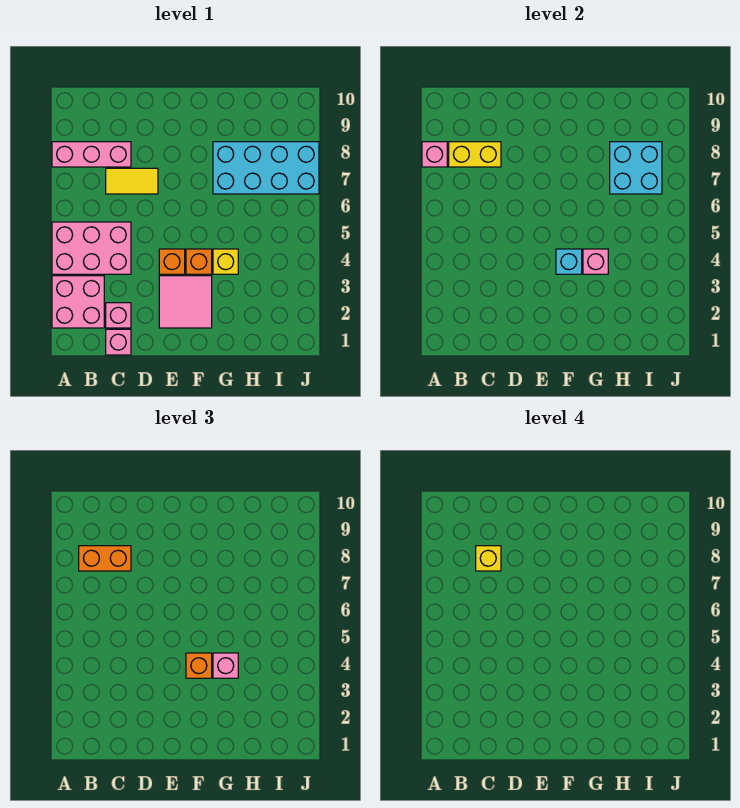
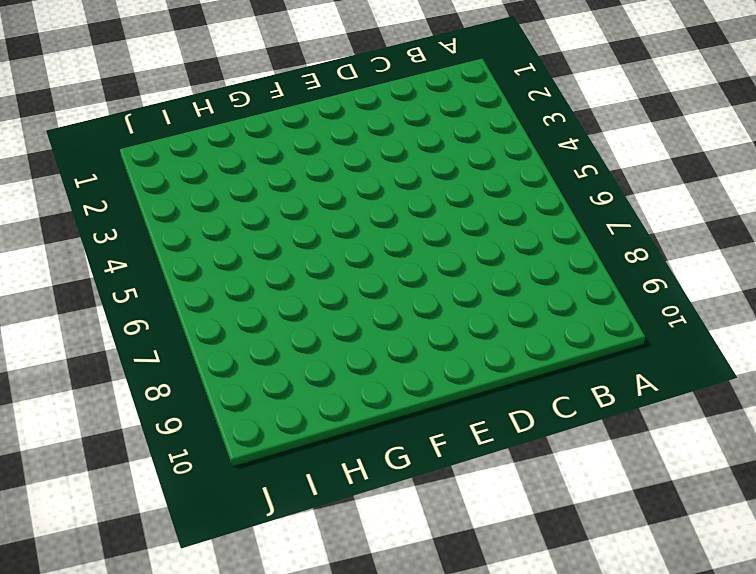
none -> pink brick A2:B3 level 1
none -> pink brick A4:C5 level 1
none -> pink brick A8:C8 level 1

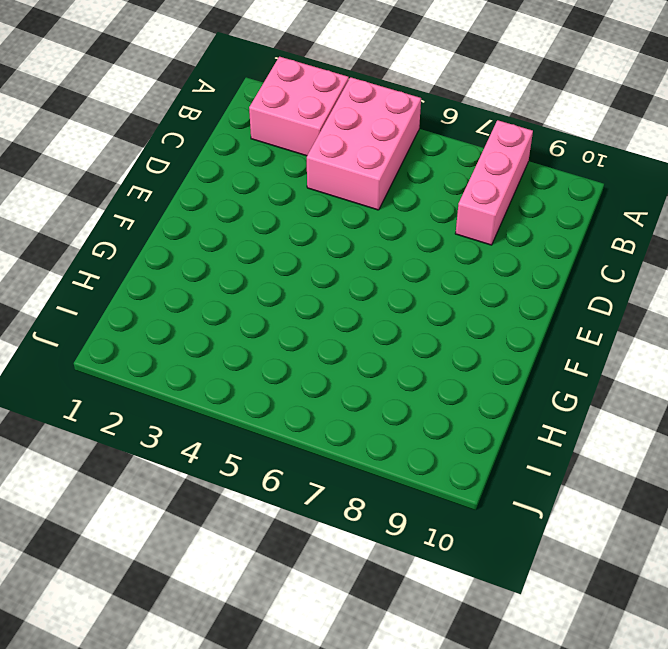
none -> pink brick C1 level 1
none -> pink brick C2 level 1
none -> yellow tile C7:D7 level 1

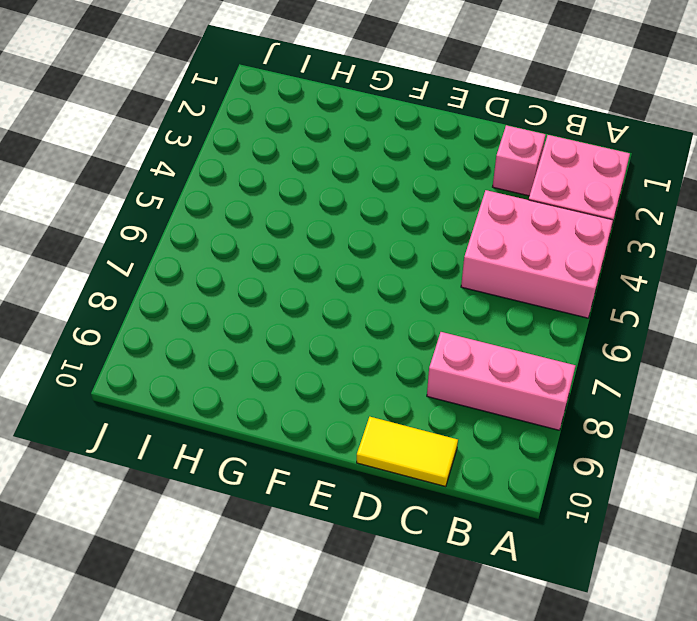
yellow tile C10:D10 level 1 -> yellow tile C7:D7 level 1
none -> pink brick C1 level 1
none -> pink tile E2:F3 level 1
none -> orange brick E4 level 1

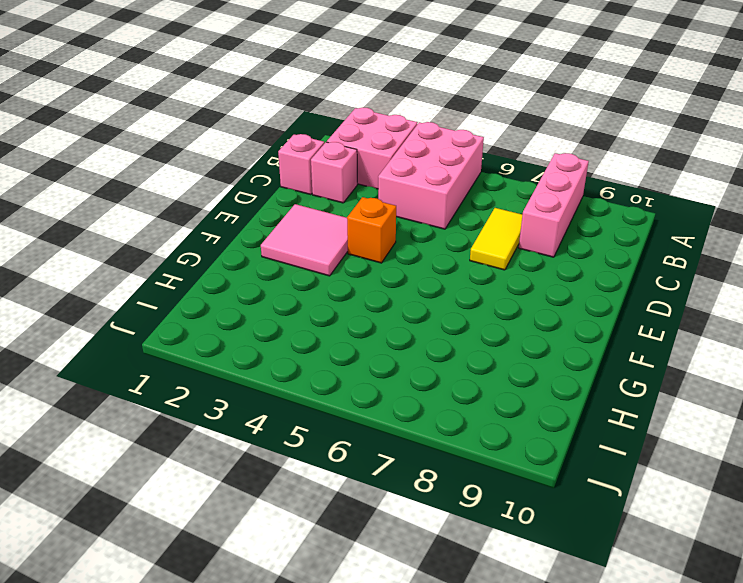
none -> orange brick F4 level 1
none -> yellow brick G4 level 1
none -> cyan brick G7:J8 level 1

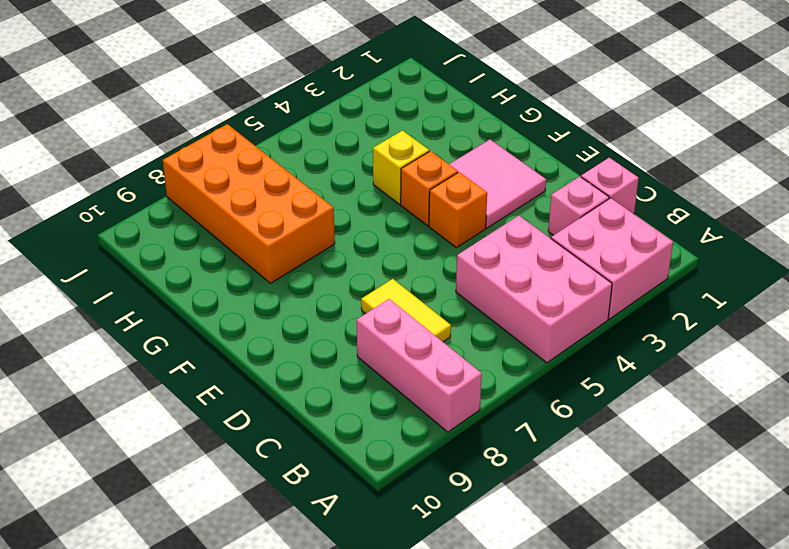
orange brick G7:J8 level 1 -> cyan brick G7:J8 level 1
none -> pink brick A8 level 2
none -> yellow brick B8:C8 level 2
none -> cyan brick F4 level 2

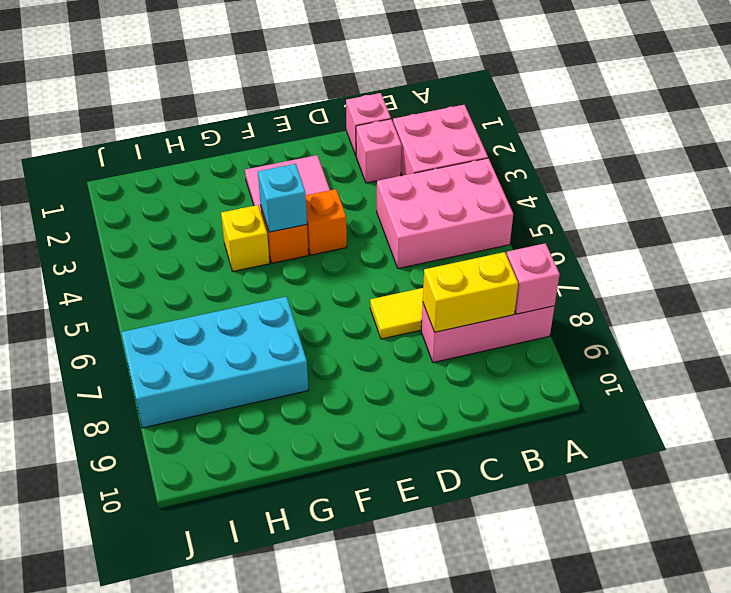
none -> pink brick G4 level 2
none -> cyan brick H7:I8 level 2
none -> orange brick B8:C8 level 3

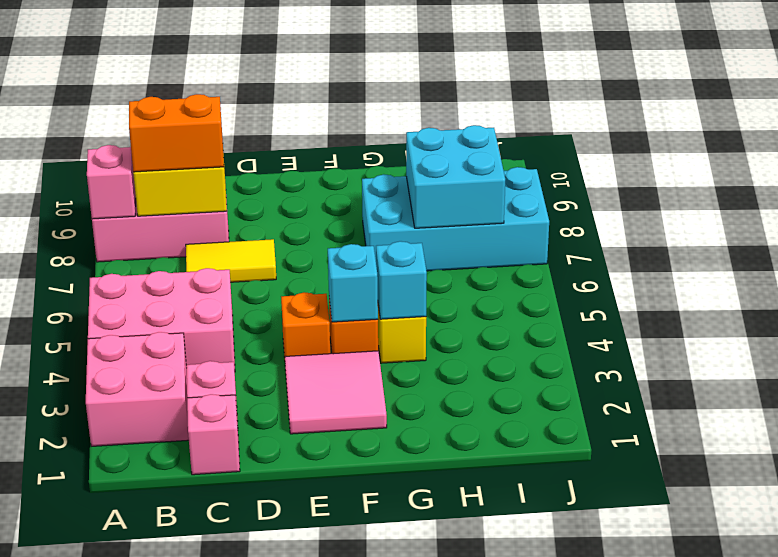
cyan brick G4 level 2 -> pink brick G4 level 2
none -> orange brick F4 level 3
none -> pink brick G4 level 3
none -> yellow brick C8 level 4

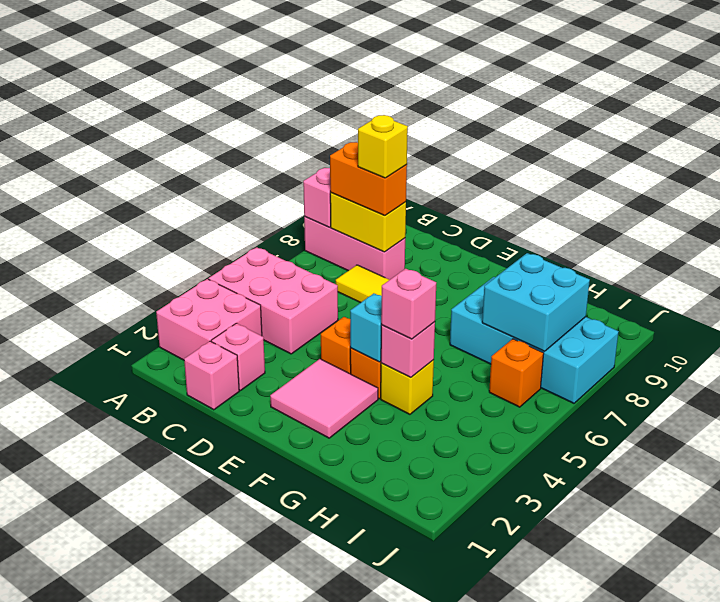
orange brick I6 level 1 -> orange brick F4 level 3

